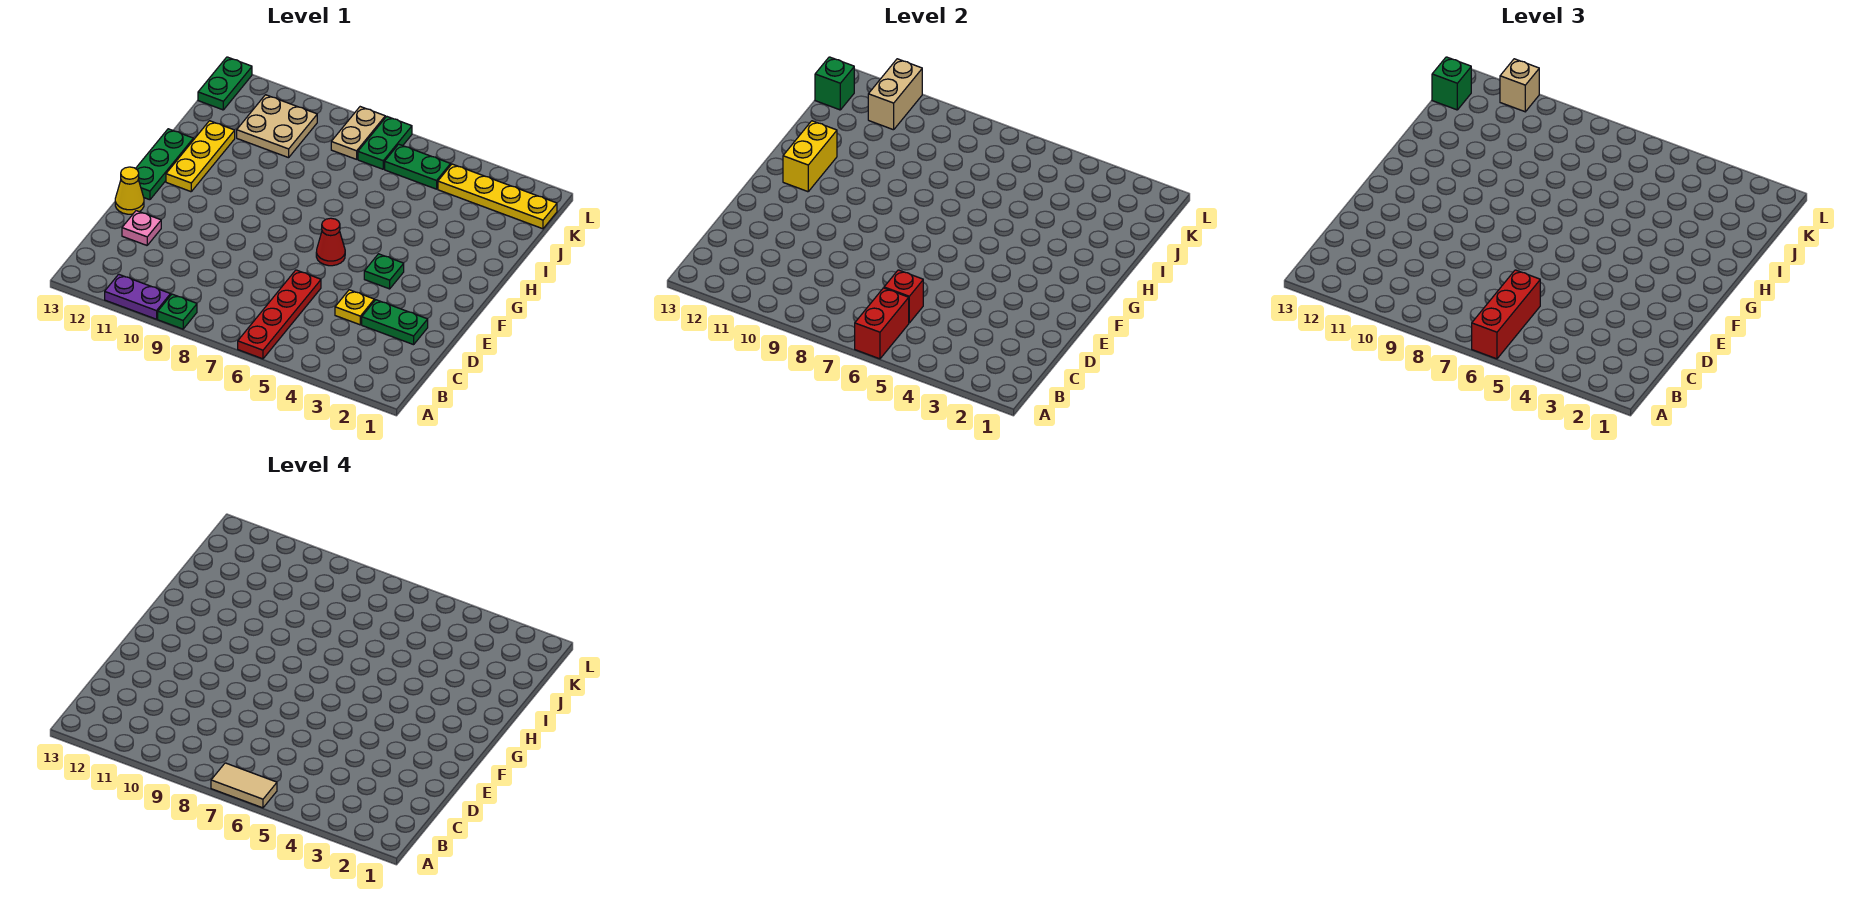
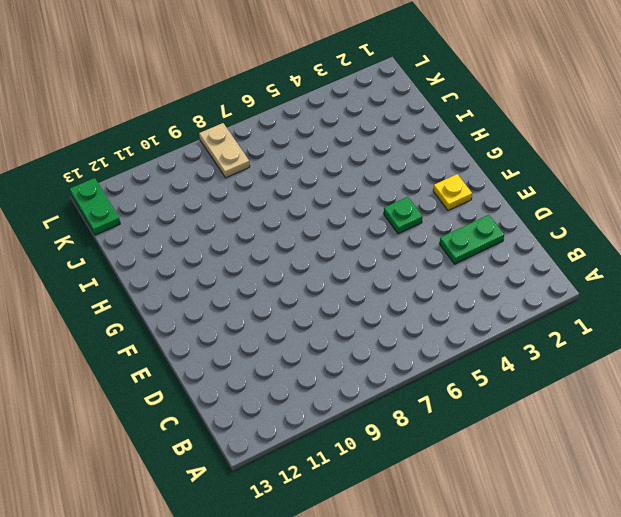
yellow plate F2 level 1 -> yellow plate D4 level 1
none -> red plate A6:D6 level 1
none -> green plate A9 level 1
none -> purple plate A10:A11 level 1

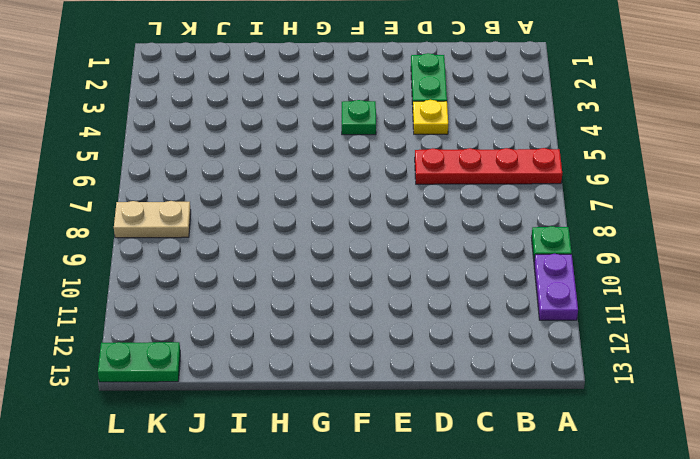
none -> pink plate D12 level 1
none -> yellow cone E13 level 1
none -> red cone F6 level 1

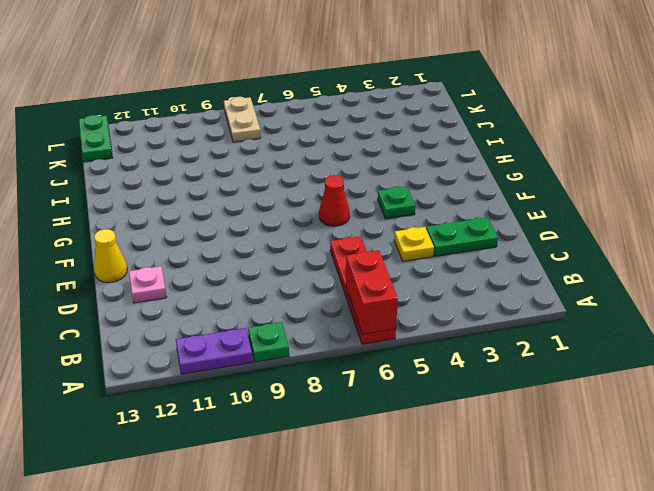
none -> green plate F13:H13 level 1
none -> yellow plate G12:I12 level 1
none -> tan plate J10:K11 level 1

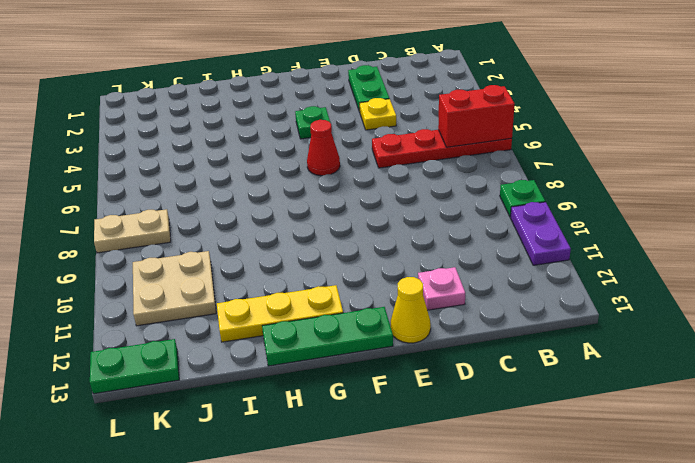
none -> yellow plate K1:K4 level 1
none -> green plate K5:K6 level 1
none -> green plate K7:L7 level 1

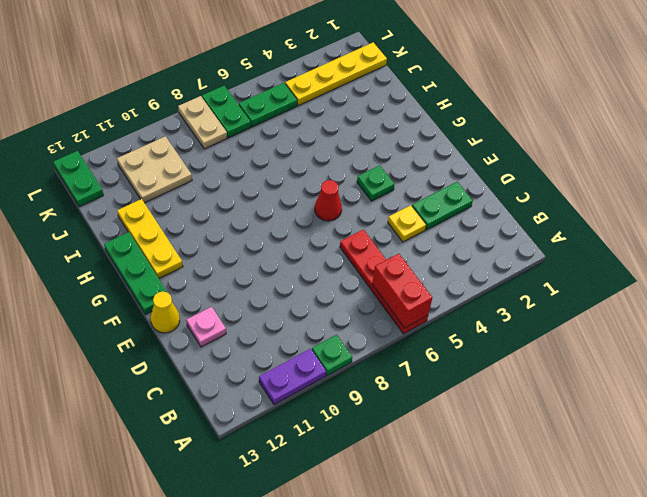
none -> red brick C6 level 2
none -> yellow brick G12:H12 level 2
none -> tan brick K11:L11 level 2

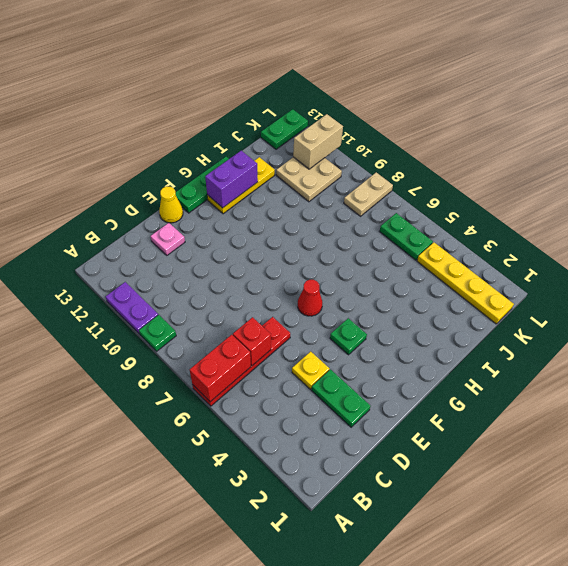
purple brick G12:H12 level 2 -> yellow brick G12:H12 level 2
none -> green plate K7:L7 level 1
none -> green brick K13 level 2
none -> red brick A6:C6 level 3

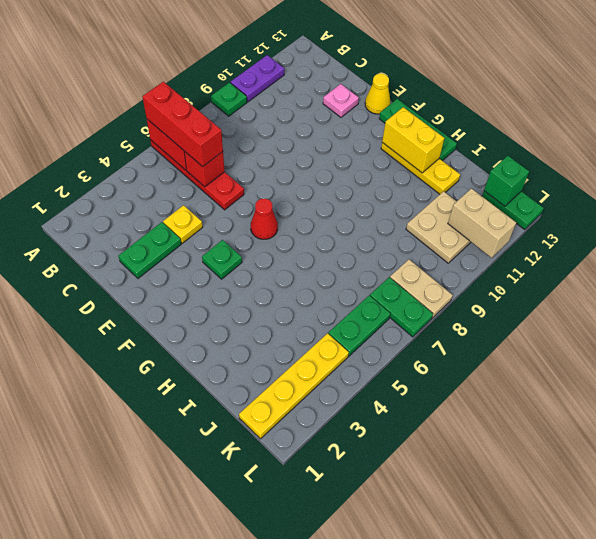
none -> green brick K13 level 3
none -> tan brick L11 level 3
none -> tan tile A6:A7 level 4

